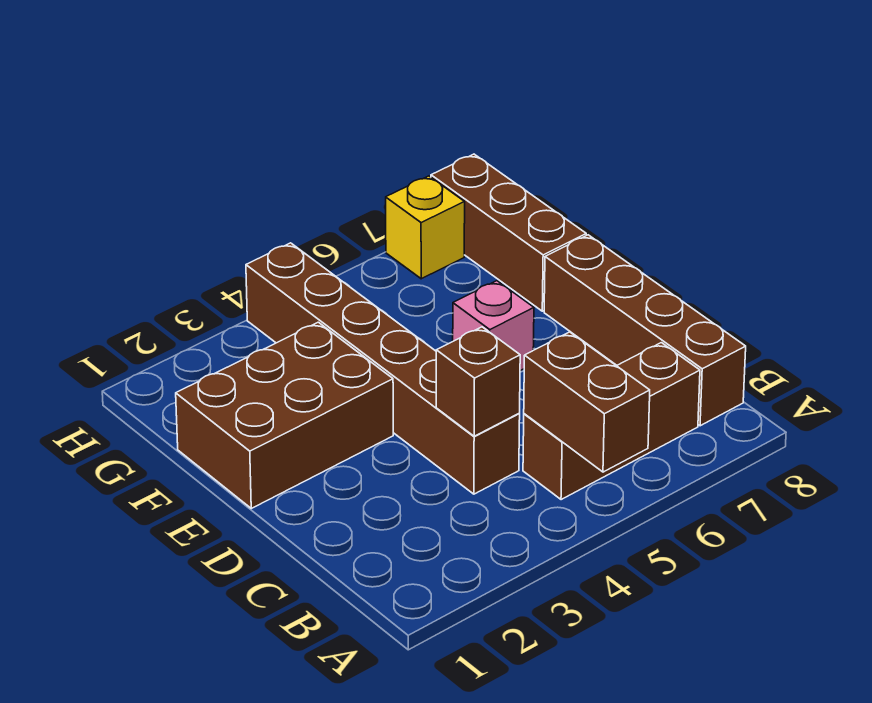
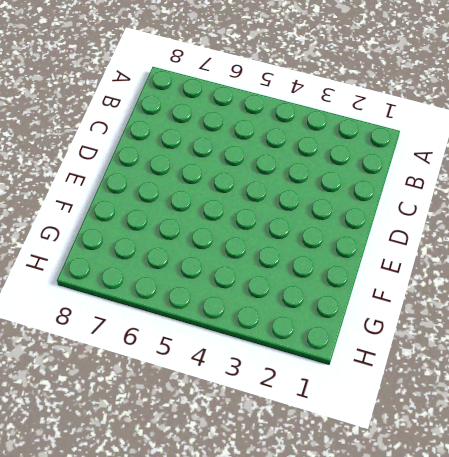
none -> brown brick B5:B7 level 1
none -> brown brick B8:E8 level 1

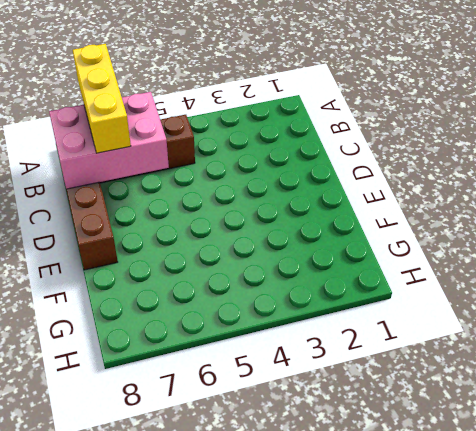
yellow brick A7:C7 level 3 -> none
pink brick B6:C8 level 2 -> none
none -> brown brick C4:H4 level 1
none -> brown brick E1:F3 level 1

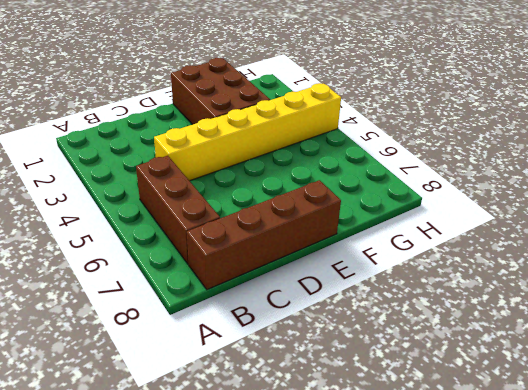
yellow brick C4:H4 level 1 -> brown brick C4:H4 level 1
none -> pink brick E6 level 1
none -> brown brick F8:H8 level 1

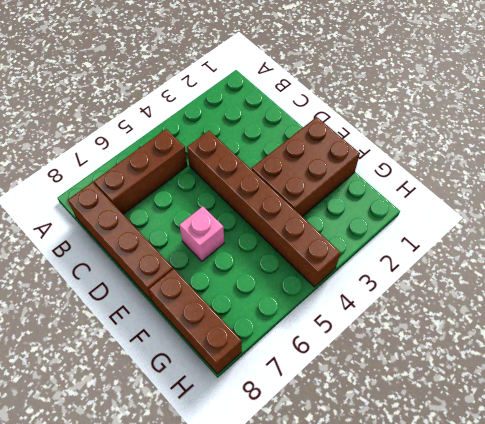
none -> yellow brick H7 level 1
none -> brown brick A5:B5 level 2

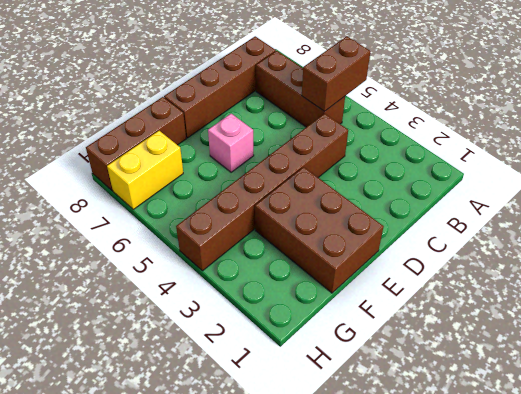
yellow brick G7:H7 level 1 -> yellow brick H7 level 1
none -> brown brick C4 level 2

